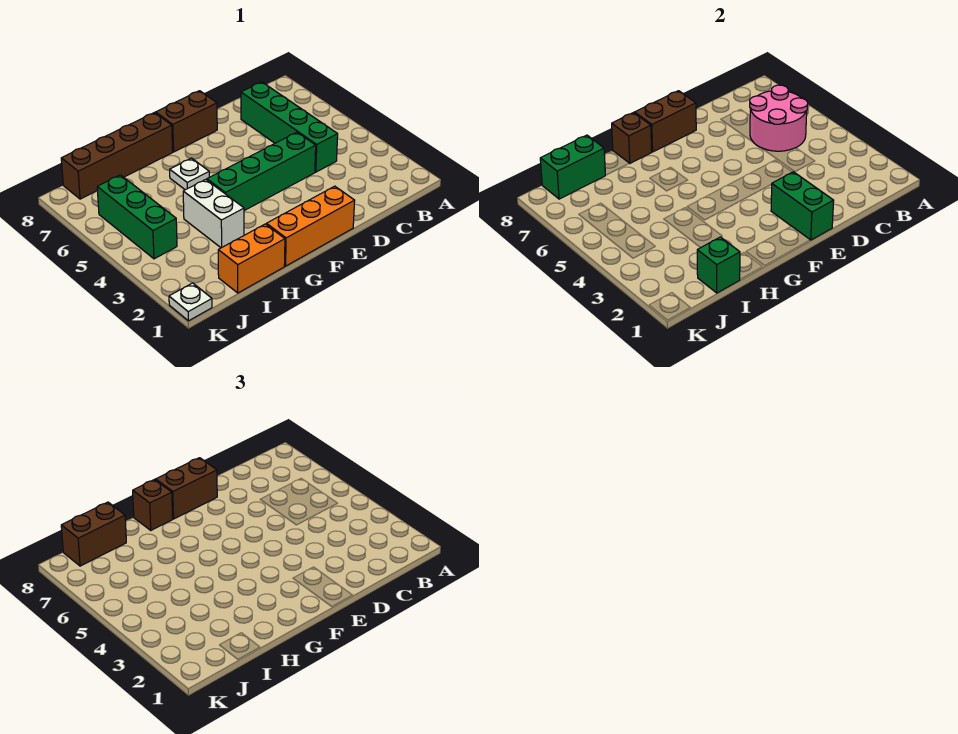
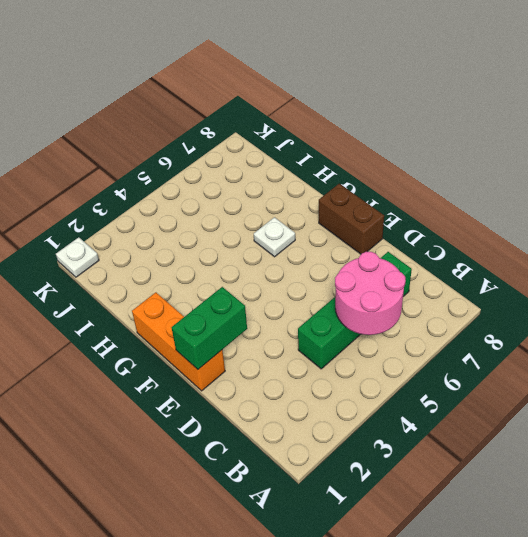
none -> green brick D4:G4 level 1
none -> brown brick G8:J8 level 1
none -> orange brick H1:I1 level 1

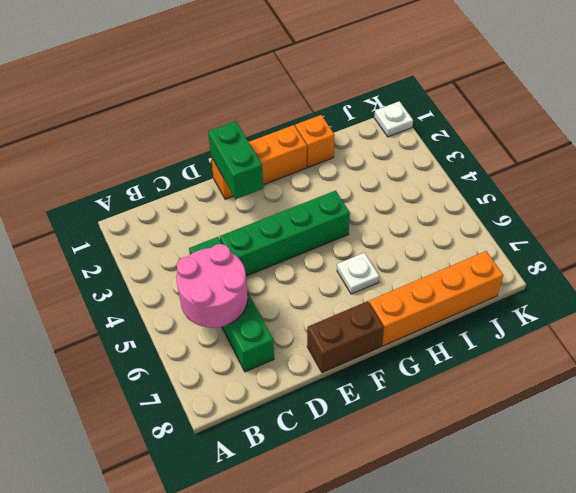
orange brick G8:J8 level 1 -> brown brick G8:J8 level 1
orange brick H1 level 1 -> orange brick H1:I1 level 1
none -> white brick H3:H4 level 1
none -> green brick J4:J6 level 1
none -> brown brick E8:F8 level 2

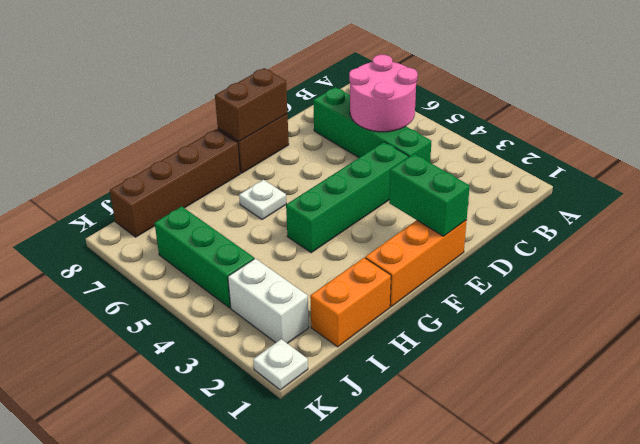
white brick J2:J3 level 1 -> white brick H3:H4 level 1
none -> brown brick G8 level 2
none -> green brick I1 level 2
none -> green brick I8:J8 level 2

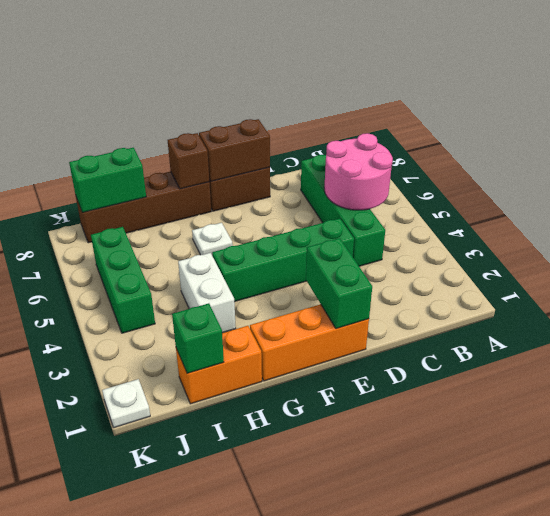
none -> brown brick E8:F8 level 3
none -> brown brick G8 level 3
none -> brown brick I8:J8 level 3

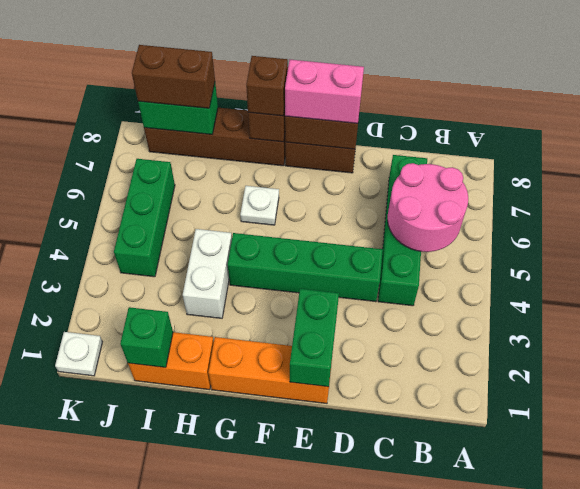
pink brick E8:F8 level 3 -> brown brick E8:F8 level 3

